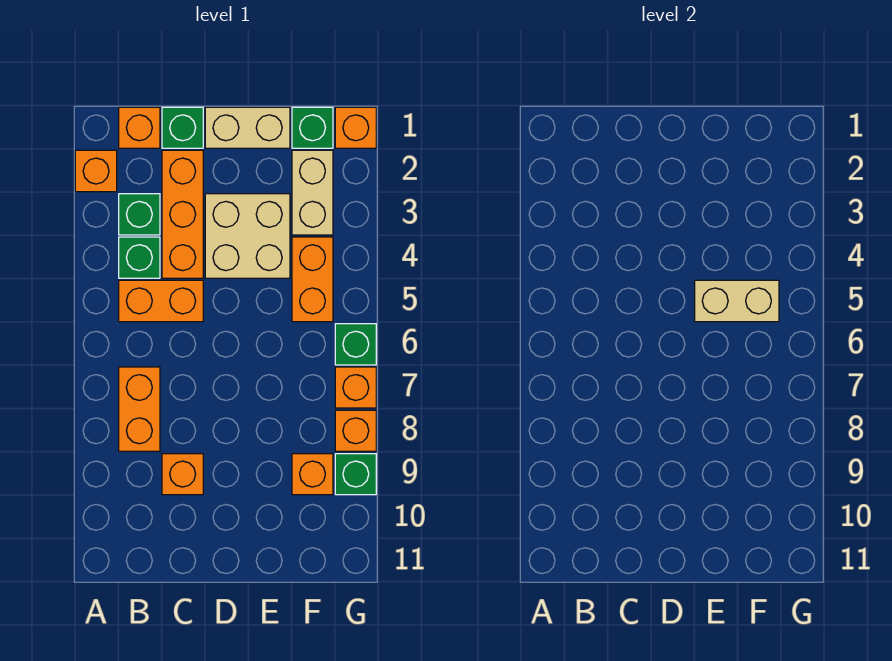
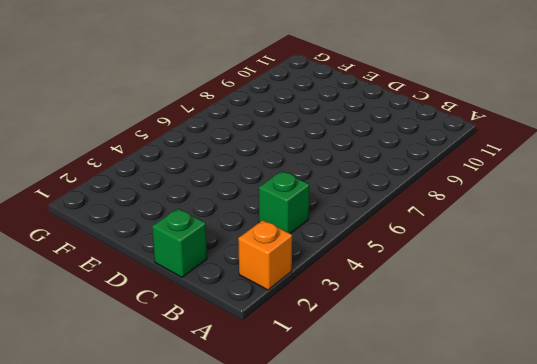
none -> orange brick B1 level 1
none -> green brick B3 level 1
none -> orange brick B5:C5 level 1

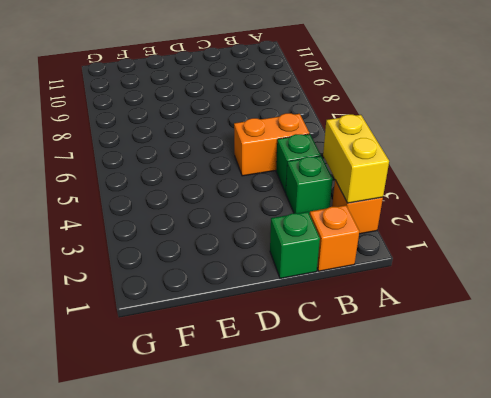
yellow brick A2:A3 level 2 -> none
none -> orange brick B7:B8 level 1
none -> orange brick C2:C4 level 1
none -> orange brick C9 level 1

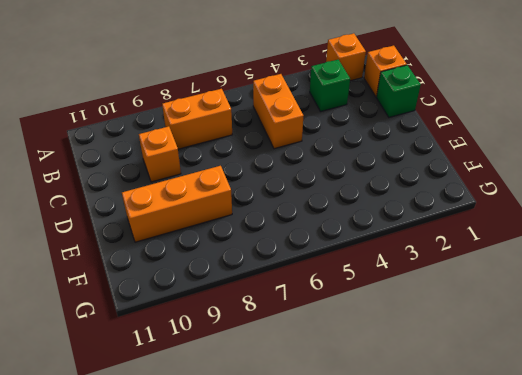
orange brick E8:E10 level 1 -> orange brick C2:C4 level 1
none -> green brick B4 level 1
none -> tan brick D1:E1 level 1
none -> tan brick D3:E4 level 1

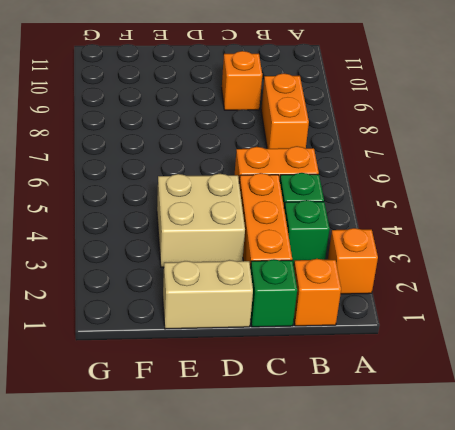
none -> green brick F1 level 1
none -> tan brick F2:F3 level 1
none -> orange brick F4:F5 level 1

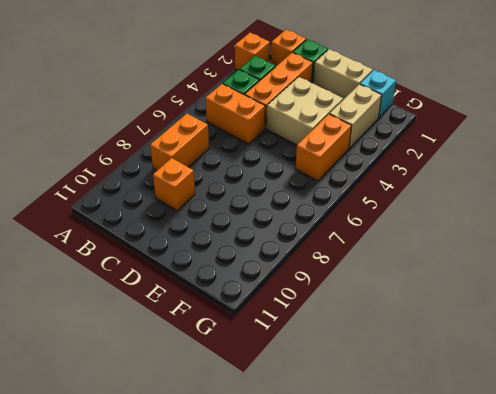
cyan brick F1 level 1 -> green brick F1 level 1
none -> orange brick F9 level 1
none -> orange brick G1 level 1
none -> green brick G6 level 1

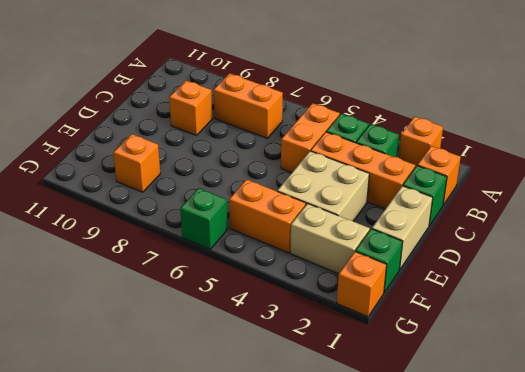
none -> orange brick G7 level 1
none -> orange brick G8 level 1
none -> green brick G9 level 1

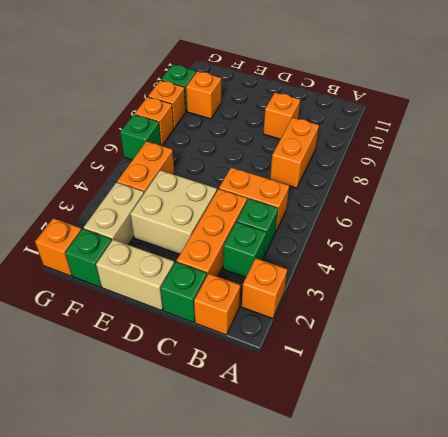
none -> tan brick E5:F5 level 2

